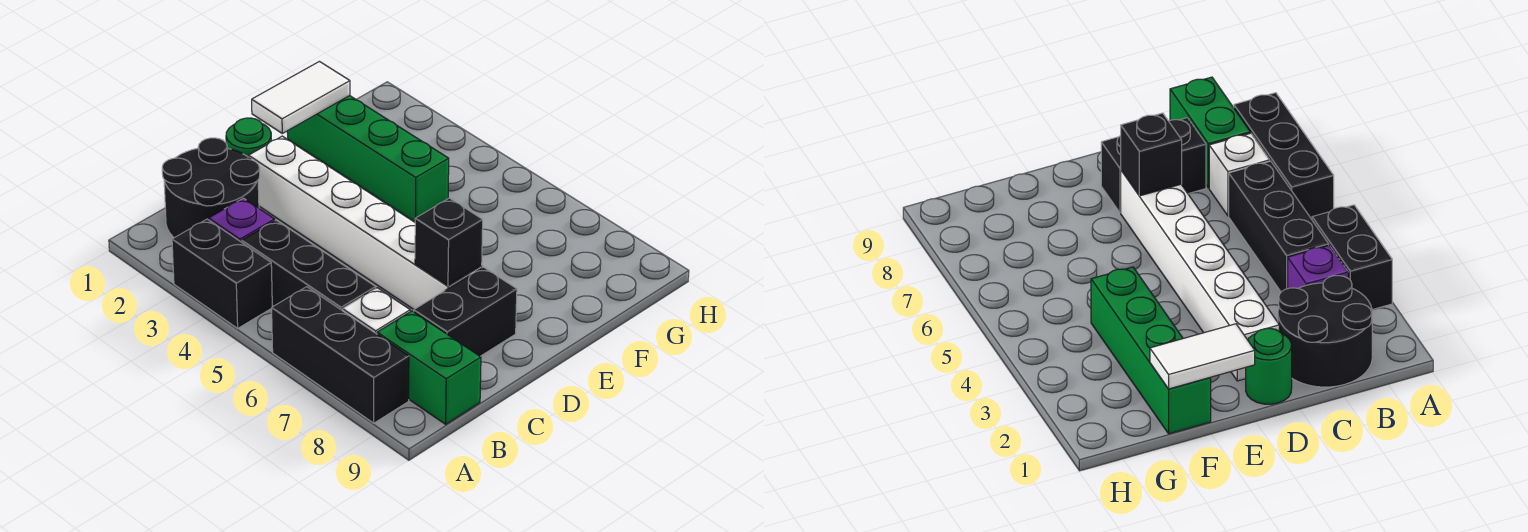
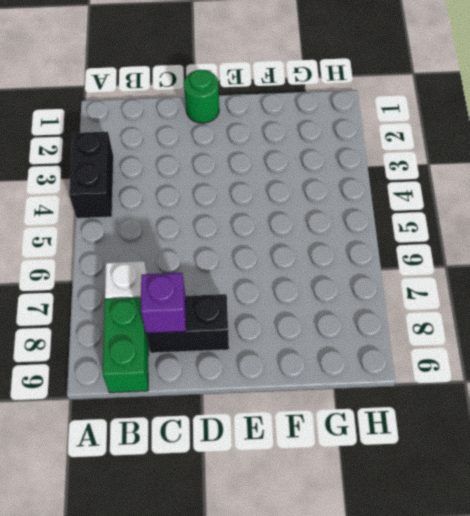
purple brick C8 level 2 -> purple brick B3 level 1
none -> black brick A6:A8 level 1
none -> black round brick B1:C2 level 1
none -> black brick B4:B6 level 1

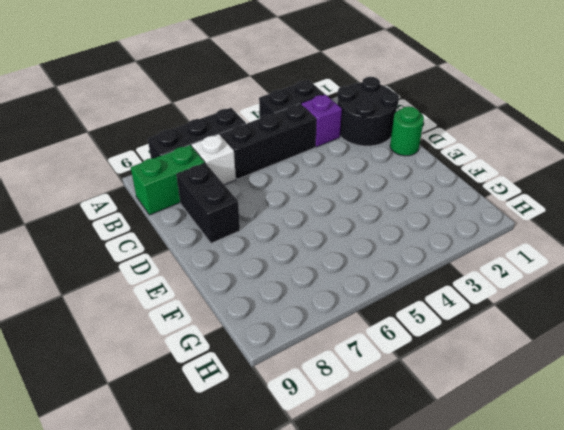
none -> white brick D2:D7 level 1
none -> green brick F1:F4 level 1
none -> black brick D7 level 2

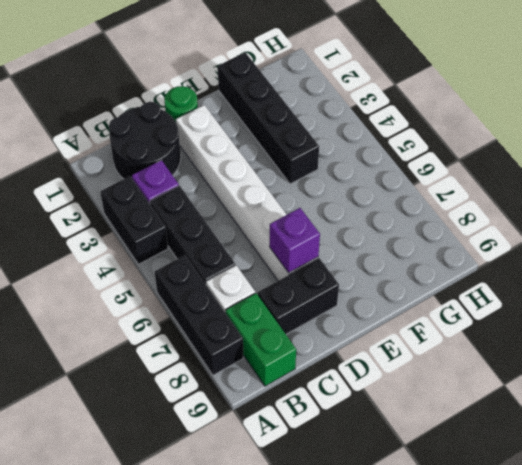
purple brick D7 level 2 -> black brick D7 level 2
black brick F1:F4 level 1 -> green brick F1:F4 level 1
none -> white tile E1:F1 level 2

